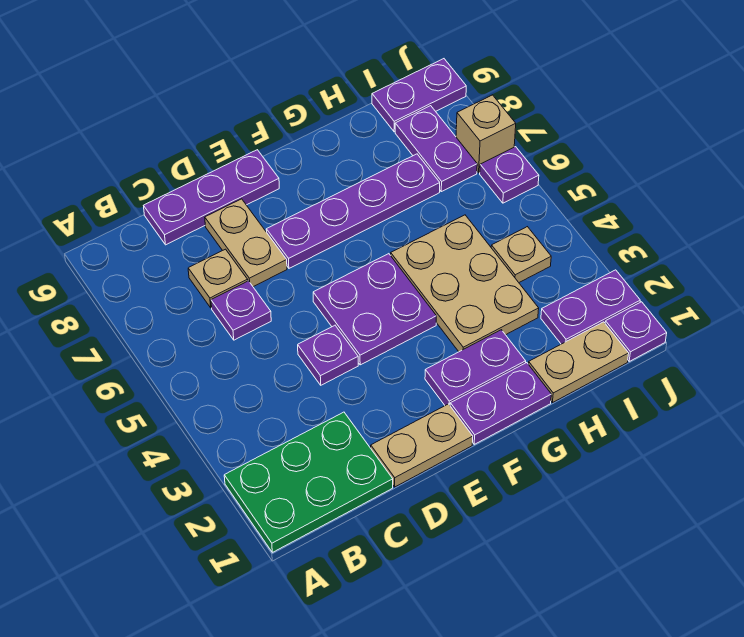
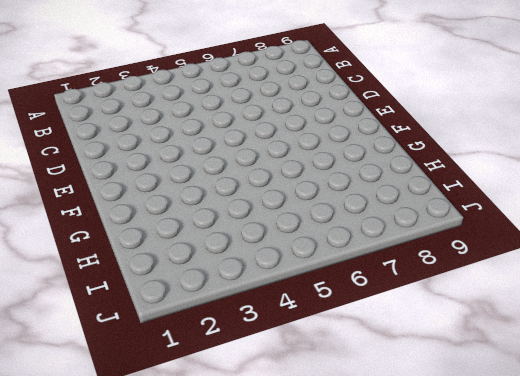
none -> green plate A1:C2 level 1
none -> purple plate C6 level 1
none -> tan plate C7 level 1

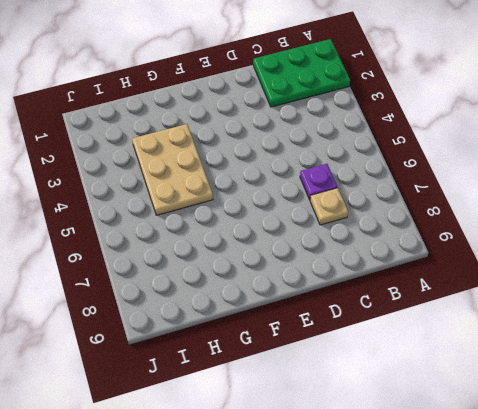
none -> purple plate C9:E9 level 1
none -> tan plate D1:E1 level 1
none -> purple plate D4 level 1

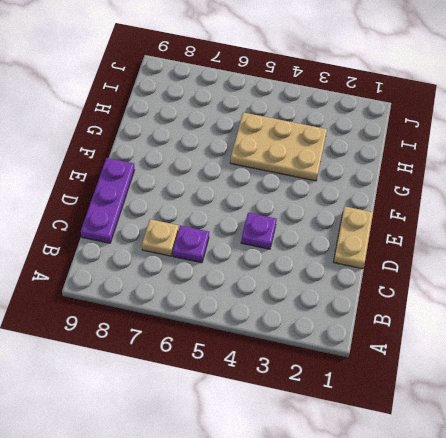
none -> green plate A1:C2 level 1
none -> tan plate D7:D8 level 1
none -> purple plate E4:F5 level 1

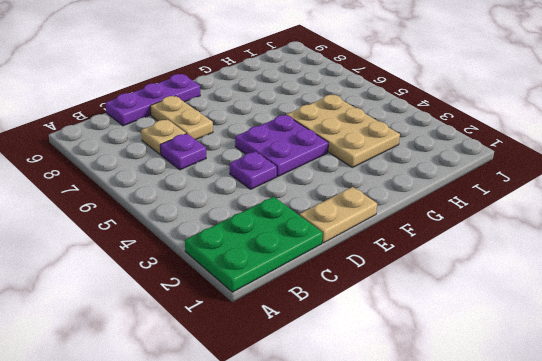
none -> purple plate E7:H7 level 1
none -> purple plate F1:G1 level 1
none -> purple plate F2:G2 level 1

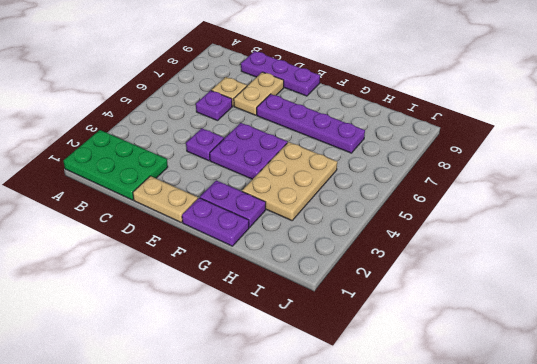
none -> tan plate H1:I1 level 1
none -> purple plate I2:J2 level 1
none -> tan plate I4 level 1

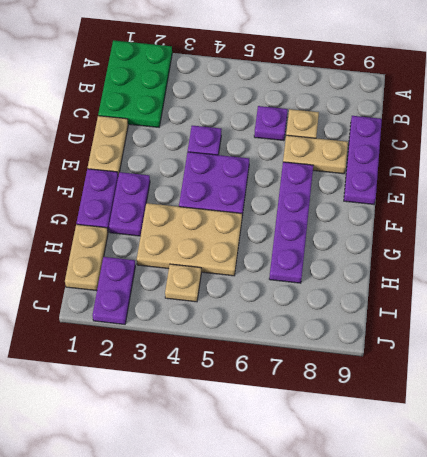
none -> purple plate I7:I8 level 1
none -> purple plate I9:J9 level 1
none -> purple plate J1 level 1

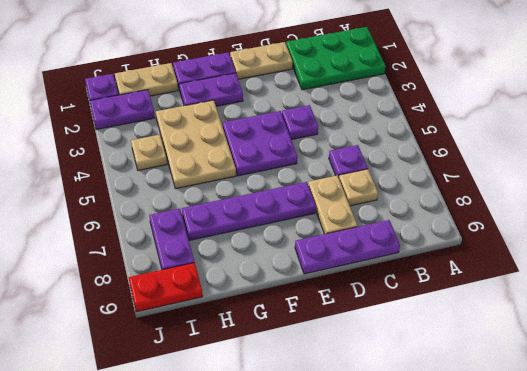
red plate I9:J9 level 1 -> purple plate I9:J9 level 1
none -> purple plate J6 level 1
none -> tan brick J7 level 1

